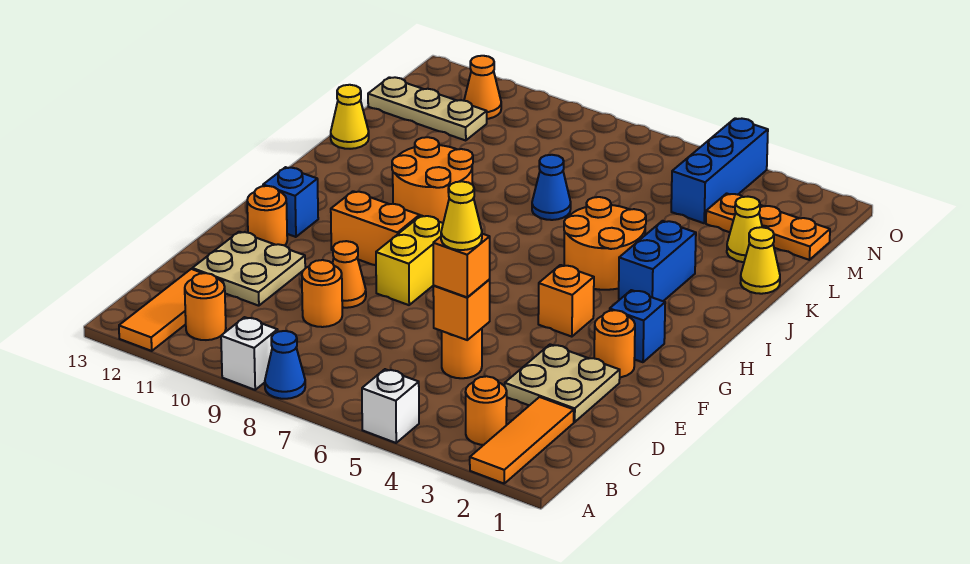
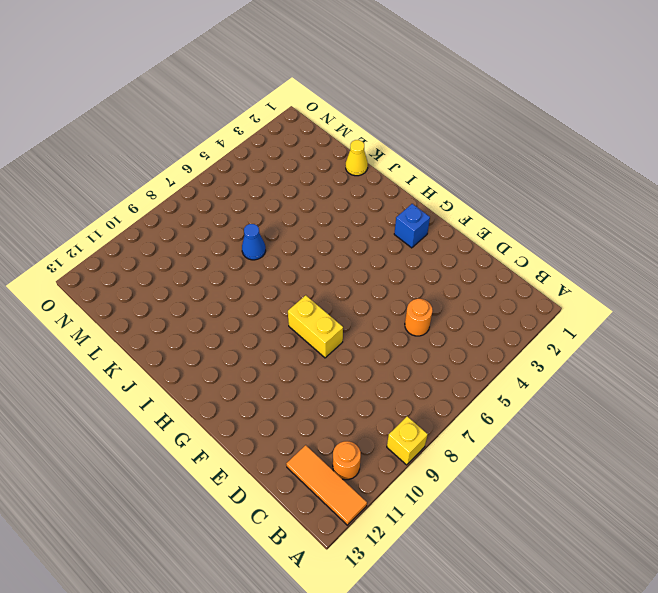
yellow brick A9 level 1 -> white brick A9 level 1
none -> orange tile A2:C2 level 1
none -> white brick A5 level 1
none -> blue cone A8 level 1
none -> orange round brick B3 level 1

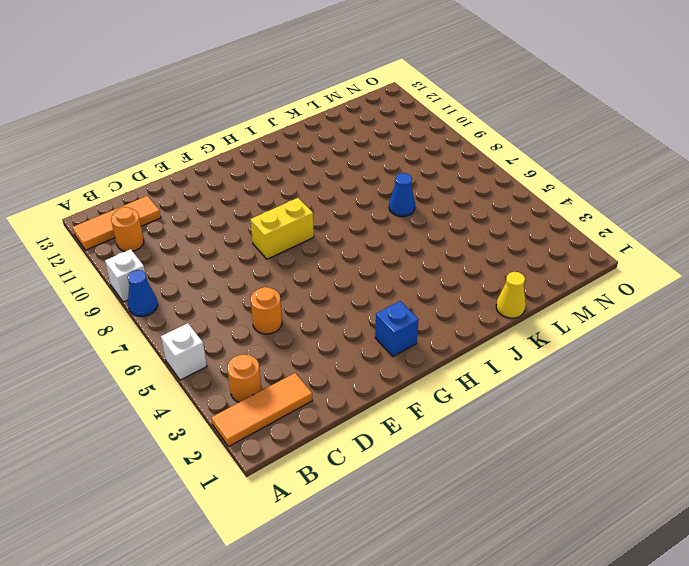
none -> tan plate D2:E3 level 1
none -> orange round brick D9 level 1
none -> tan plate D11:E12 level 1
none -> orange cone E9 level 1

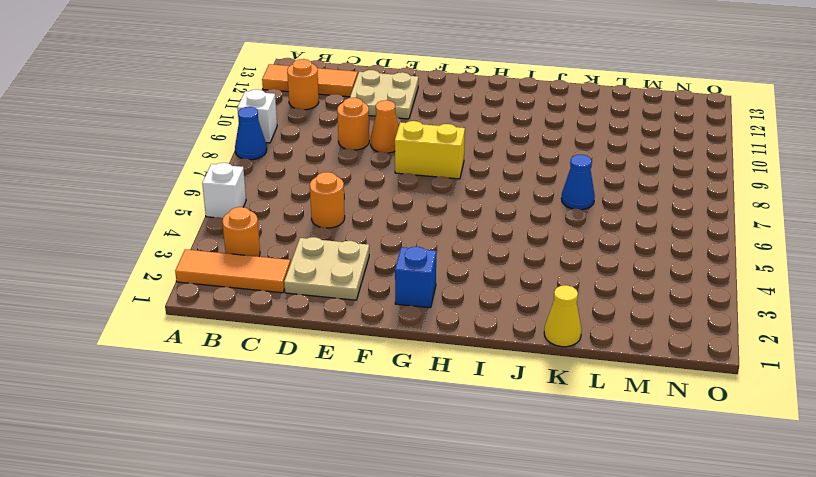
none -> orange round brick F2 level 1
none -> orange round brick F12 level 1
none -> orange brick G4 level 1
none -> orange brick G9:G10 level 1

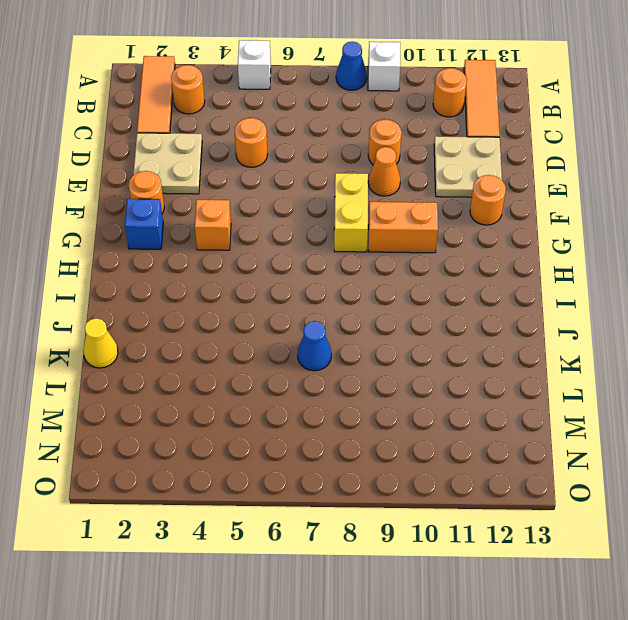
none -> blue brick G12 level 1
none -> blue brick I3:J3 level 1
none -> orange round brick I4:J5 level 1
none -> orange round brick I9:J10 level 1

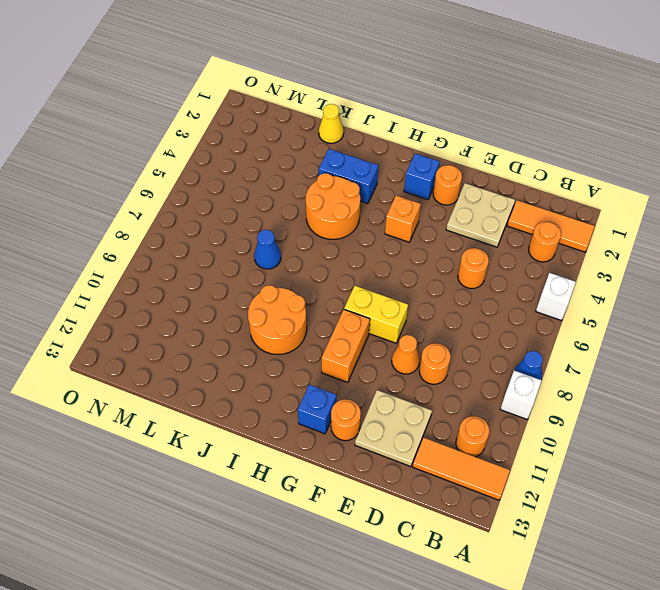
none -> yellow cone K13 level 1
none -> yellow cone L2 level 1
none -> orange plate M1:M3 level 1
none -> blue brick M4:O4 level 1

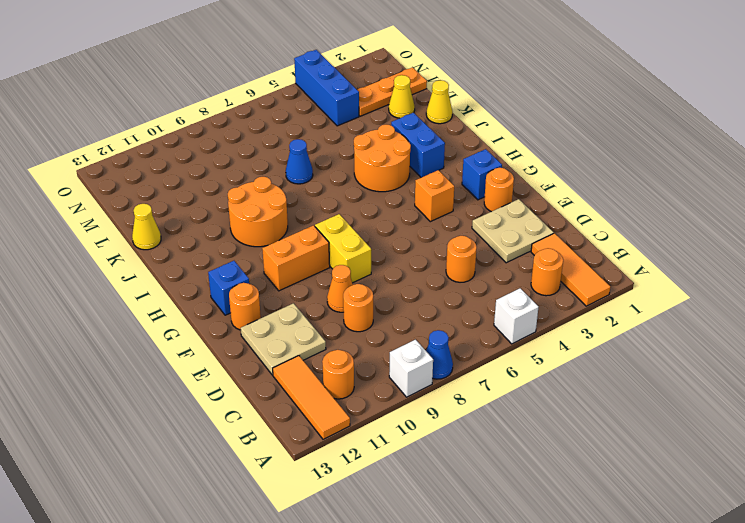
none -> tan plate M11:M13 level 1
none -> orange cone N11 level 1
none -> orange brick D5 level 2
none -> orange brick D5 level 3

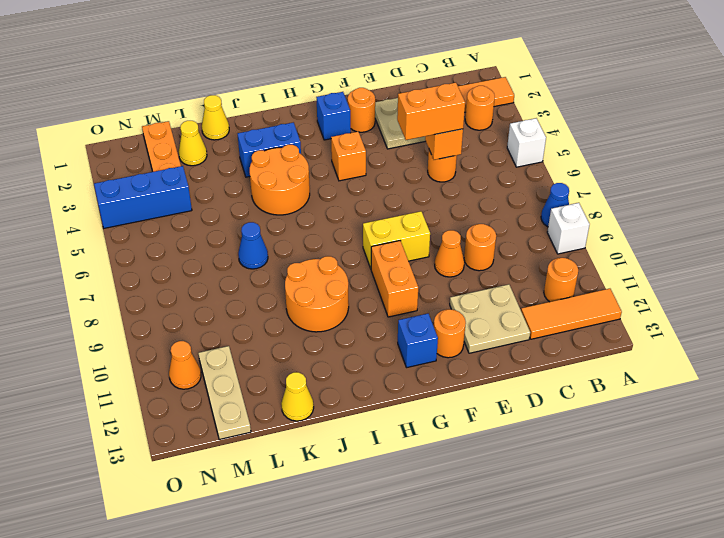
orange brick D5:E5 level 3 -> orange brick D5 level 3
none -> yellow cone D5 level 4

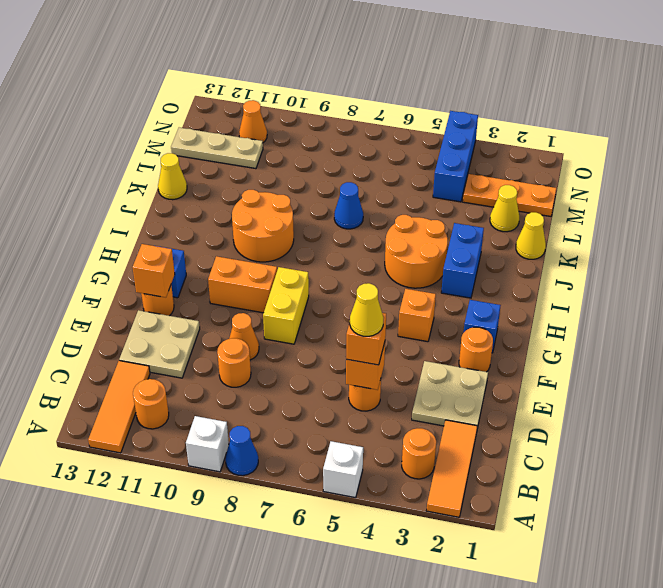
orange brick F12 level 2 -> none

